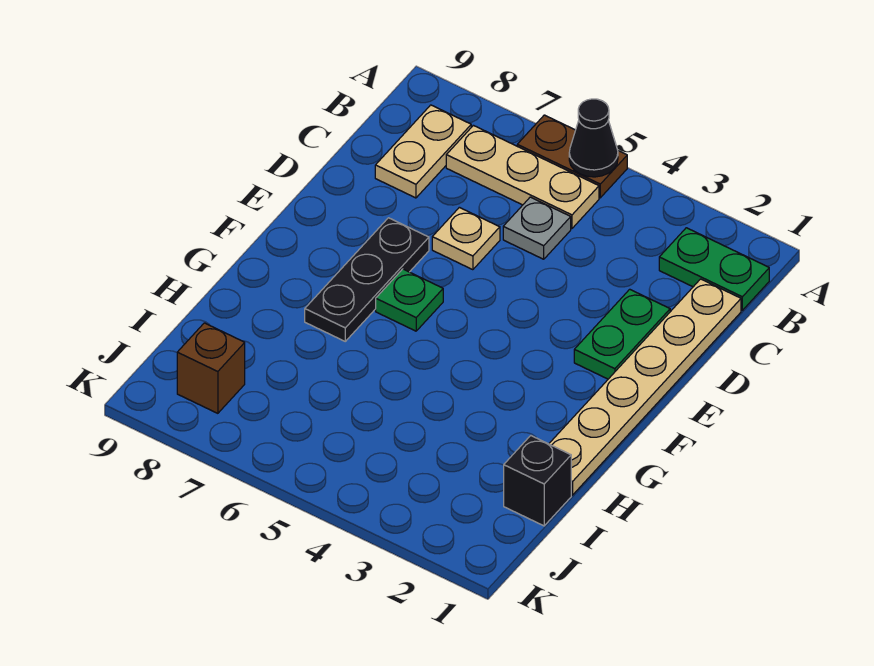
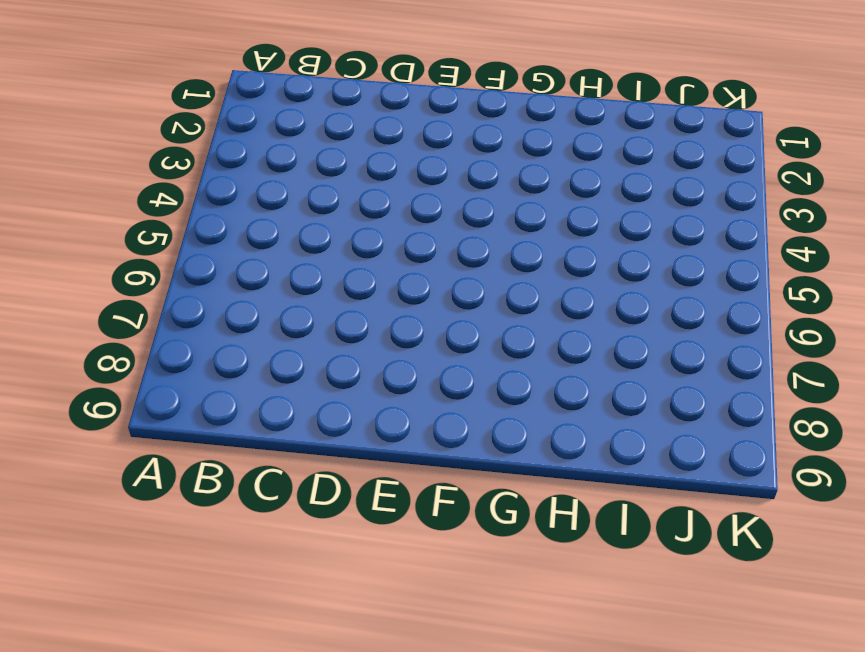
none -> brown plate A5:A6 level 1
none -> green plate B1:B2 level 1
none -> tan plate B5:B7 level 1

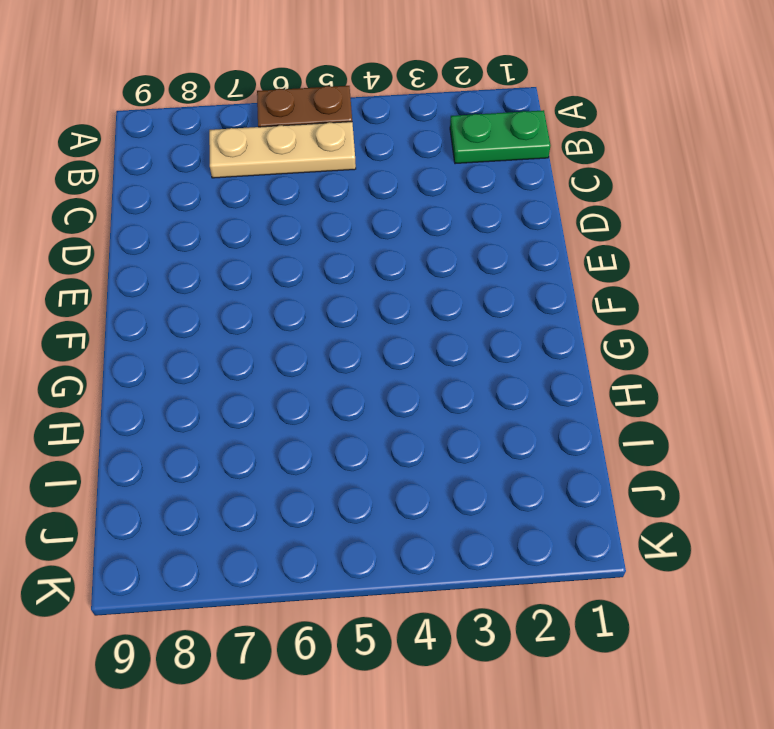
none -> tan plate B8:C8 level 1
none -> tan plate C1:H1 level 1
none -> grey plate C5 level 1

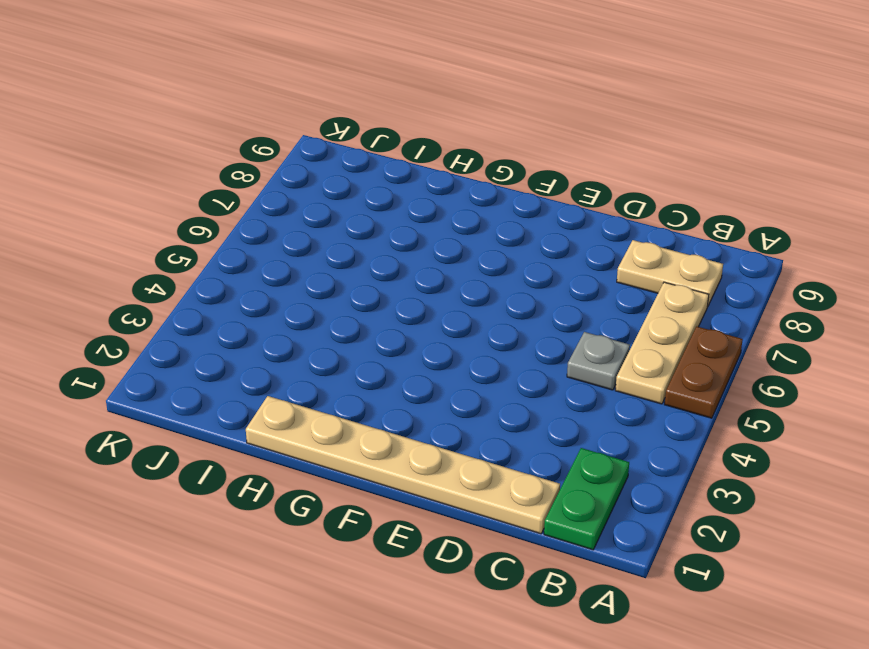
none -> green plate D2:E2 level 1
none -> tan plate D6 level 1
none -> black plate E7:G7 level 1

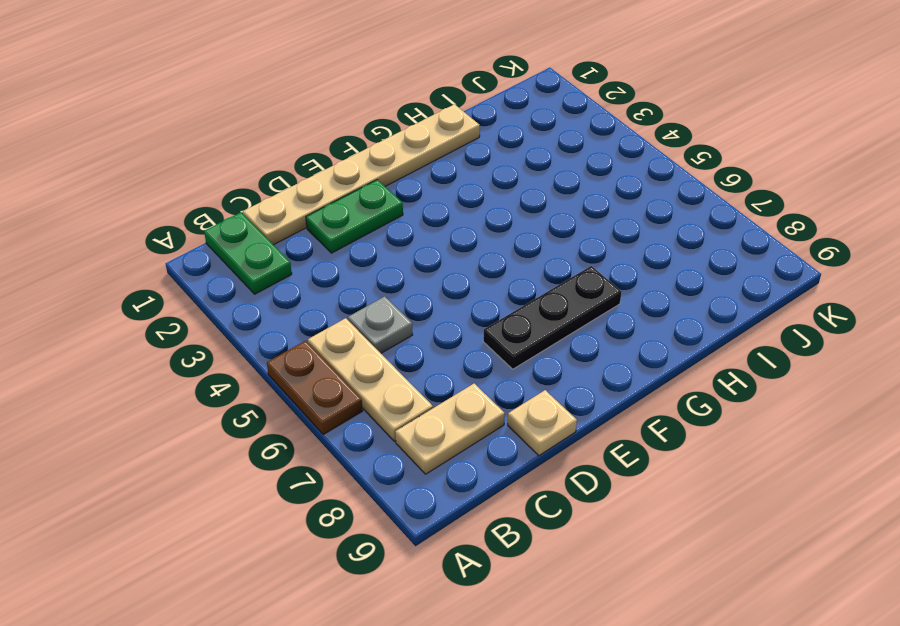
tan plate D9 level 1 -> tan plate D6 level 1
none -> green plate F6 level 1
none -> black brick I1 level 1
none -> brown brick J8 level 1

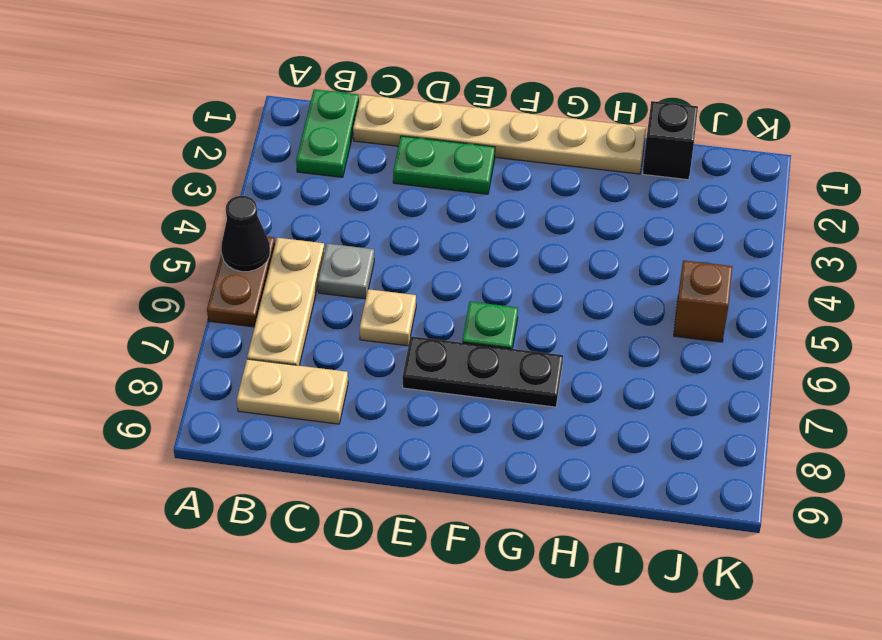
brown brick J5 level 1 -> brown brick J8 level 1

